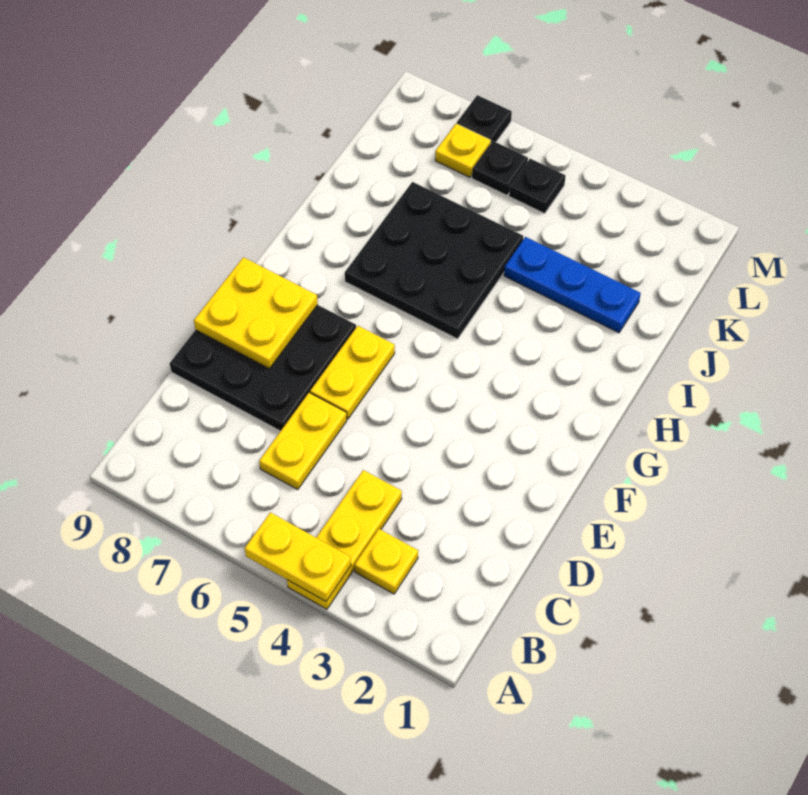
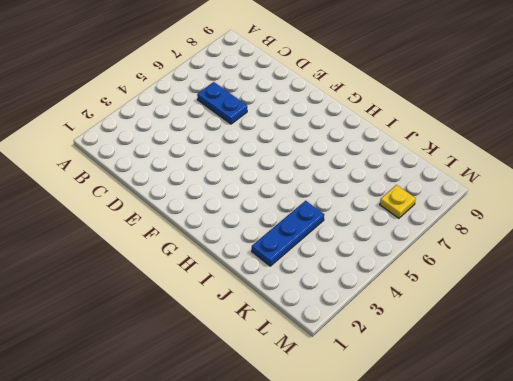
blue plate C6:D6 level 1 -> yellow plate C6:D6 level 1
none -> yellow plate A4:C4 level 1
none -> yellow plate B3 level 1
none -> black plate D7:F9 level 1

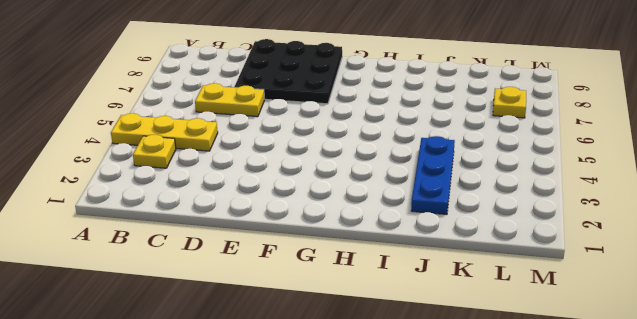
none -> yellow plate E6:F6 level 1
none -> black plate H5:J7 level 1
none -> black plate L5 level 1

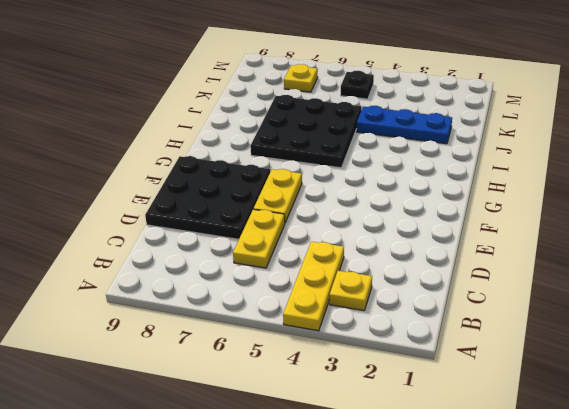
none -> black plate L6 level 1
none -> black plate M7 level 1
none -> yellow plate A4:A5 level 2

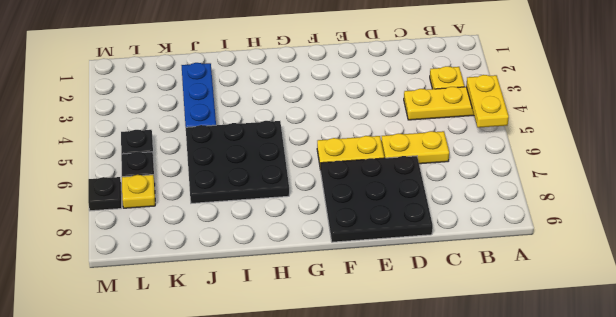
none -> yellow plate E8:F9 level 2

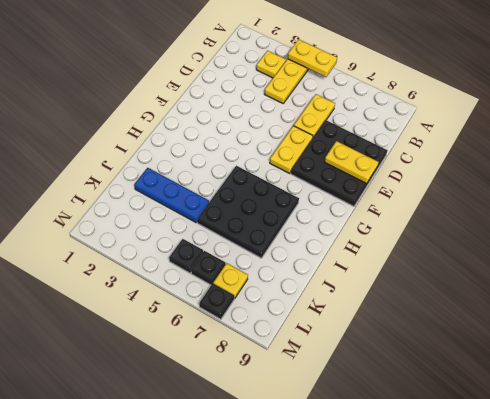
yellow plate E8:E9 level 2 -> yellow plate E8:F9 level 2

